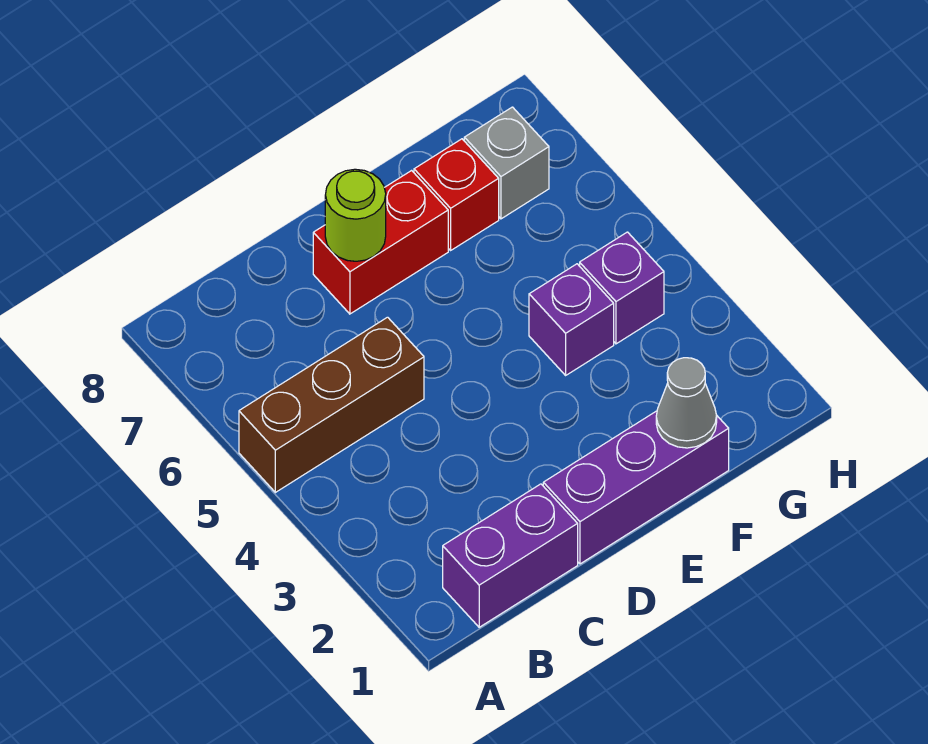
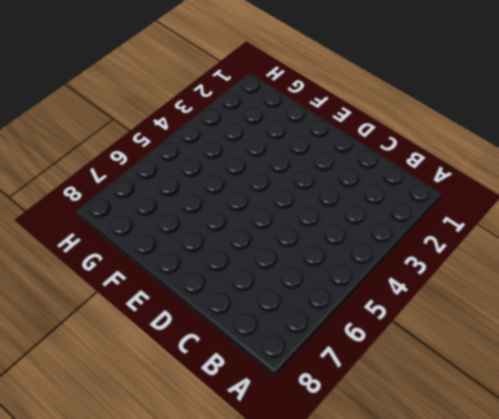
none -> brown brick A5:C5 level 1
none -> purple brick B1:C1 level 1

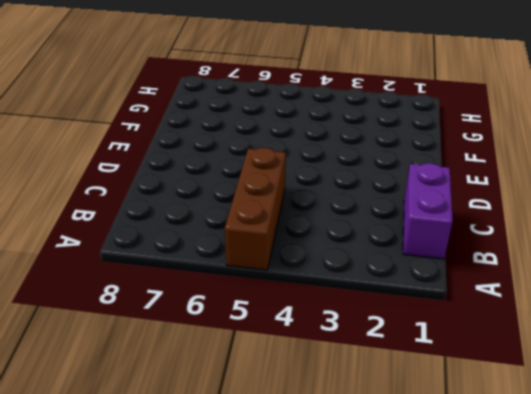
none -> purple brick D1:F1 level 1
none -> red brick D7:E7 level 1

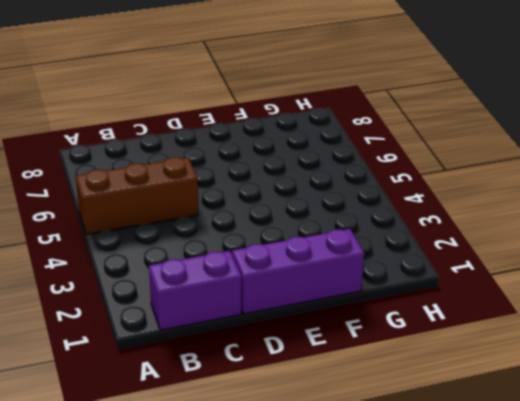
none -> red brick D7:E7 level 1
none -> purple brick F4 level 1

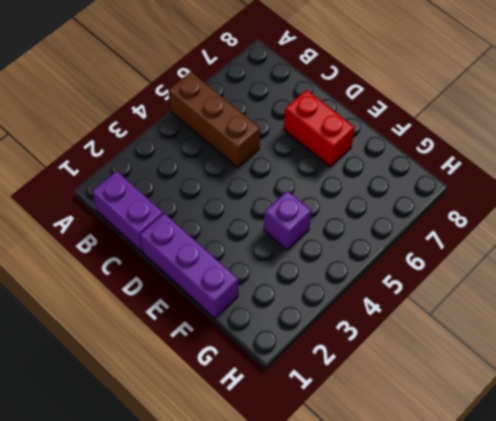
none -> red brick F7 level 1
none -> purple brick G4 level 1

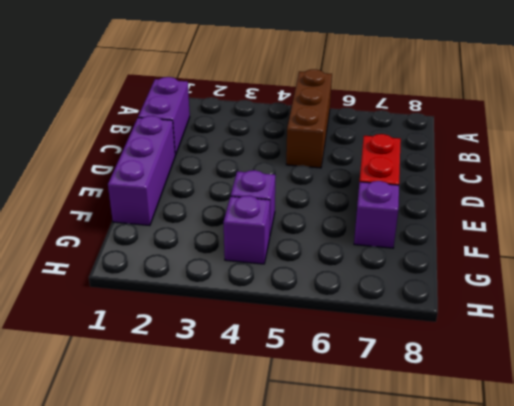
purple brick F7 level 1 -> red brick F7 level 1
none -> grey brick G7 level 1
none -> lime round brick D7 level 2

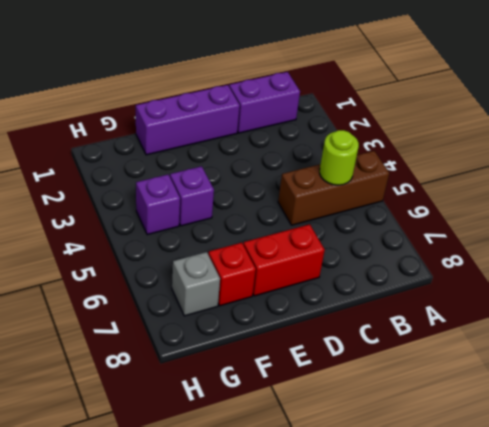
lime round brick B5 level 2 -> lime round brick D7 level 2
none -> grey cone F1 level 2

